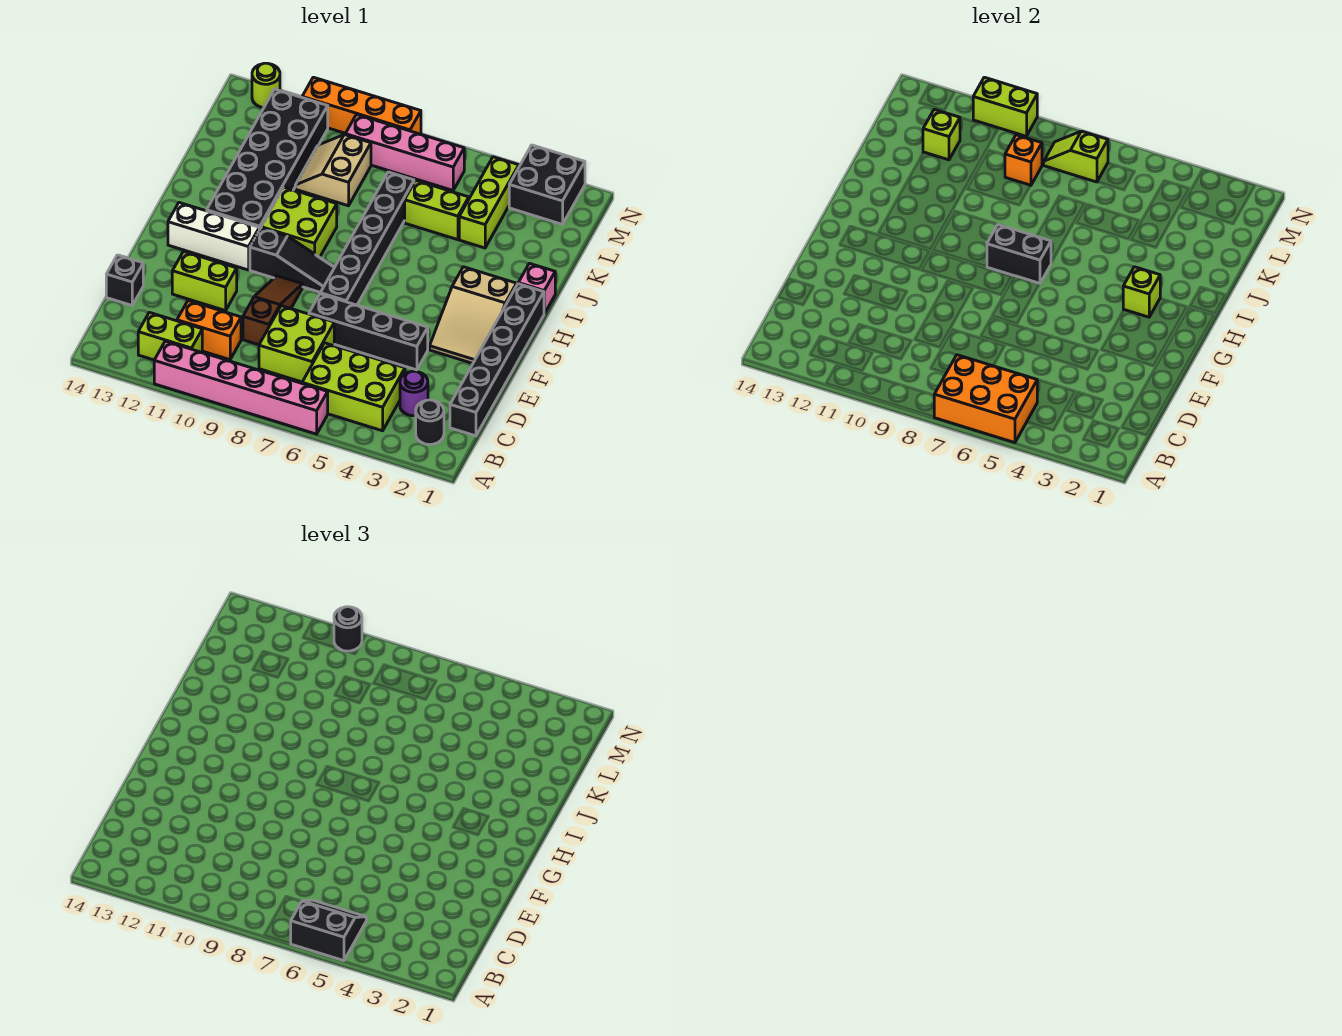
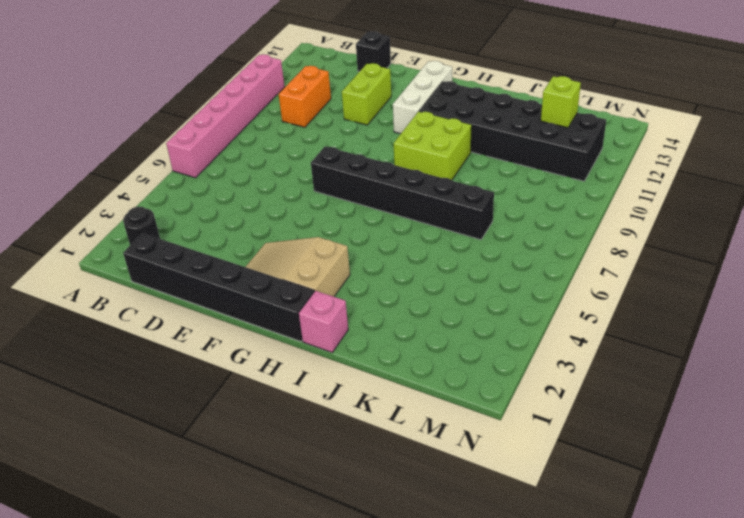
none -> lime brick B4:C6 level 1
none -> lime brick B11:B12 level 1
none -> purple round brick C3 level 1
none -> lime brick C7:D8 level 1

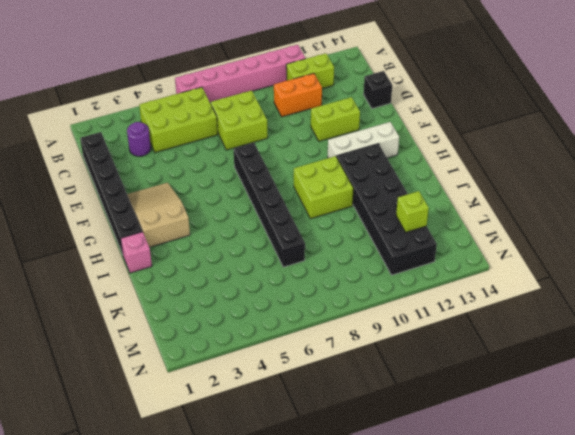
none -> black round brick B2 level 1
none -> brown slope D9:F9 level 1 top D
none -> black brick E4:E7 level 1
none -> black slope G8:G10 level 1 top 10

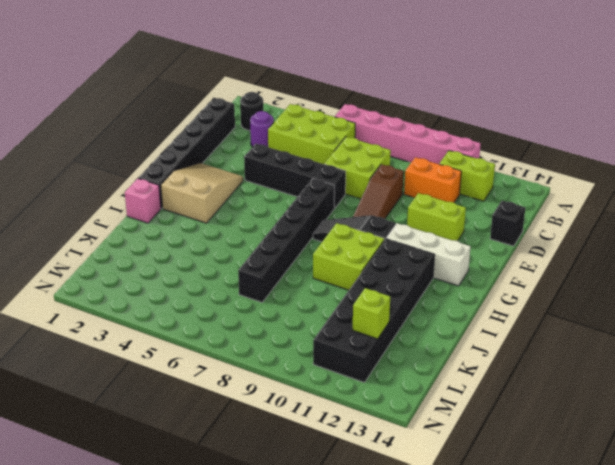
none -> lime brick K4:M4 level 1
none -> lime brick K5:K6 level 1
none -> tan slope K9:L10 level 1 top 9
none -> black brick M2:N3 level 1

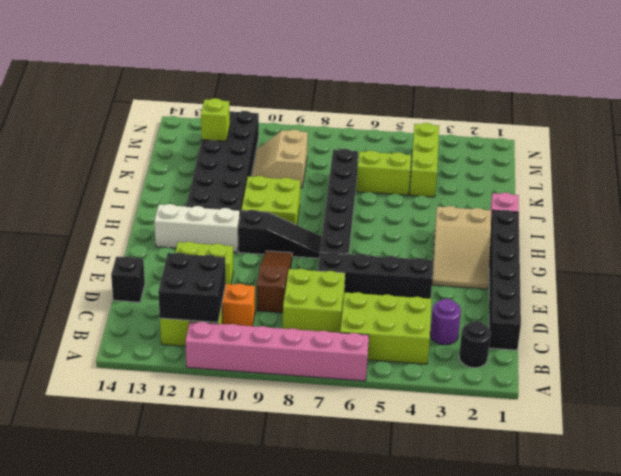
black brick B11:C12 level 2 -> black brick M2:N3 level 1
none -> pink brick M6:M9 level 1
none -> orange brick N8:N11 level 1
none -> lime round brick N13 level 1
none -> orange brick A5:B7 level 2

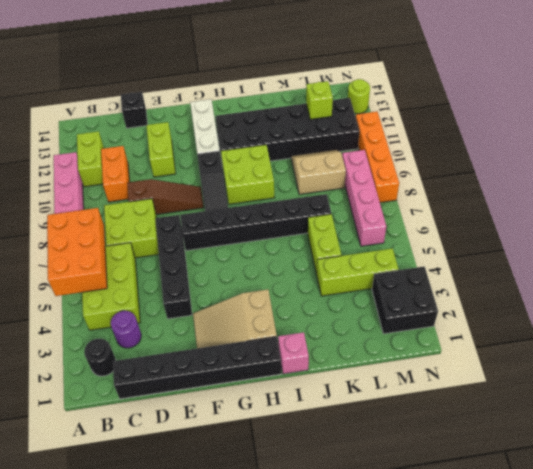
none -> lime brick H3 level 2
none -> black brick H7:H8 level 2
none -> orange brick L9 level 2
none -> lime slope M7:M8 level 2 top 7

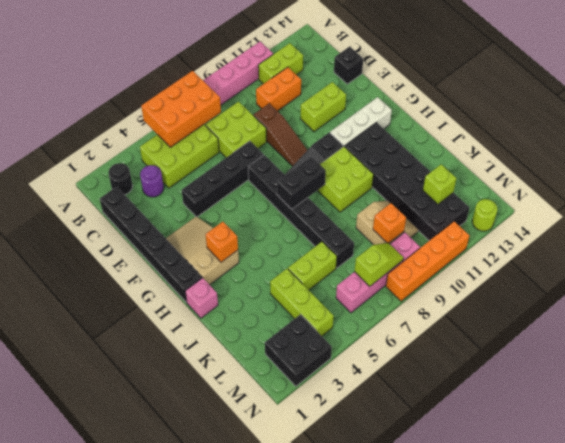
orange brick H3 level 2 -> lime brick H3 level 2
none -> lime brick N10:N11 level 2
none -> black slope A5:B6 level 3 top A
none -> black round brick N10 level 3

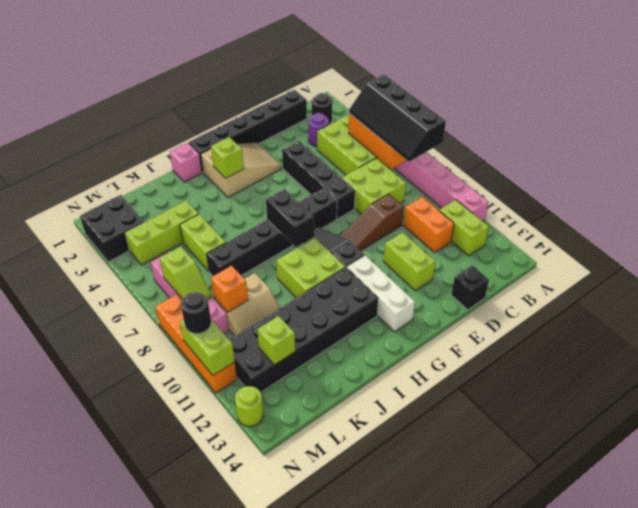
black slope A5:B8 level 3 top A -> black slope A5:B6 level 3 top A

